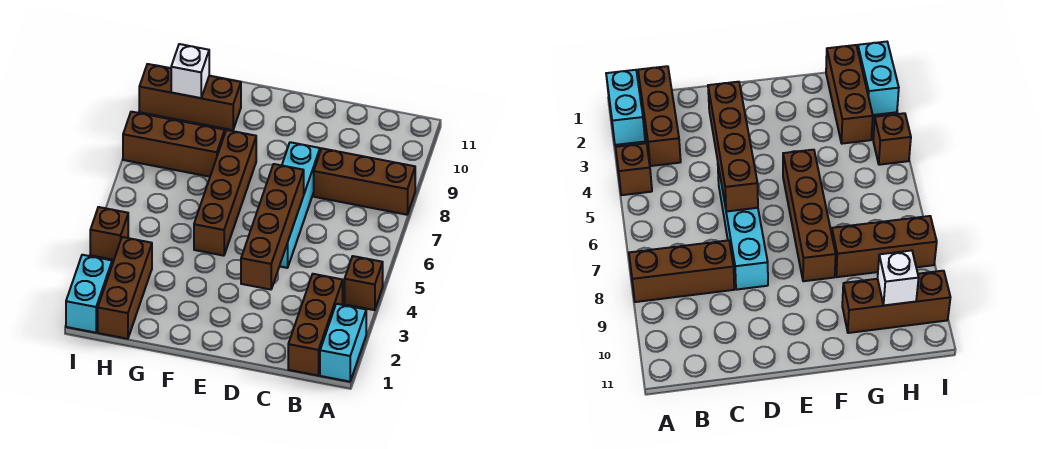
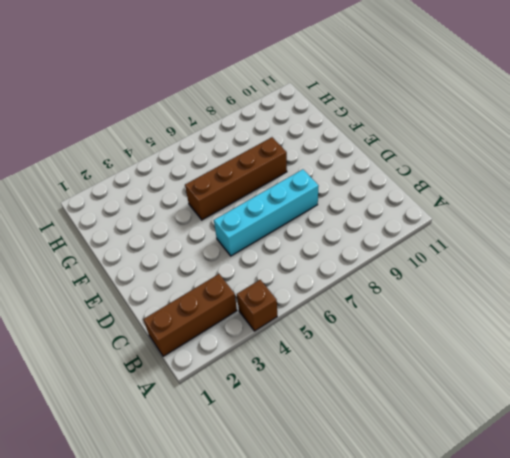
none -> cyan brick A1:A2 level 1
none -> brown brick A8:C8 level 1
none -> brown brick G8:I8 level 1

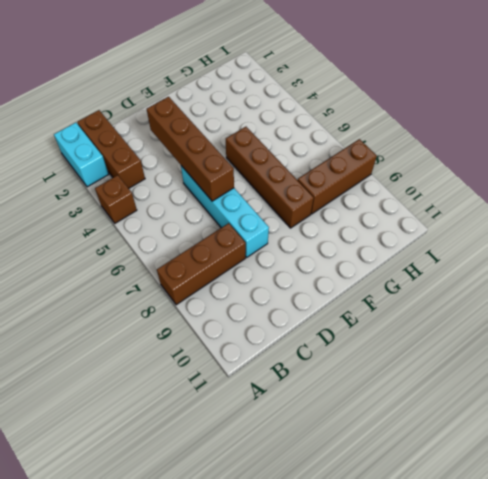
none -> brown brick G10:I10 level 1
none -> brown brick H1:H3 level 1
none -> cyan brick I1:I2 level 1

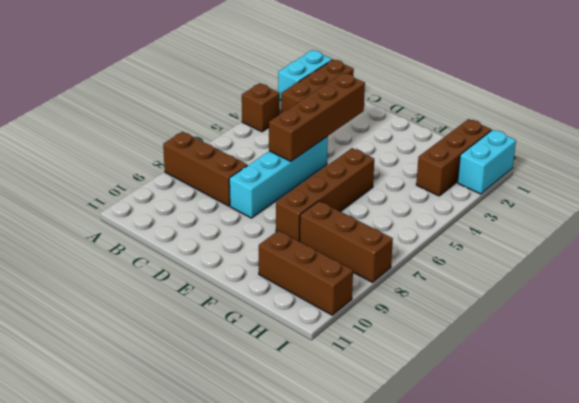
none -> brown brick I4 level 1
none -> white brick H10 level 2

